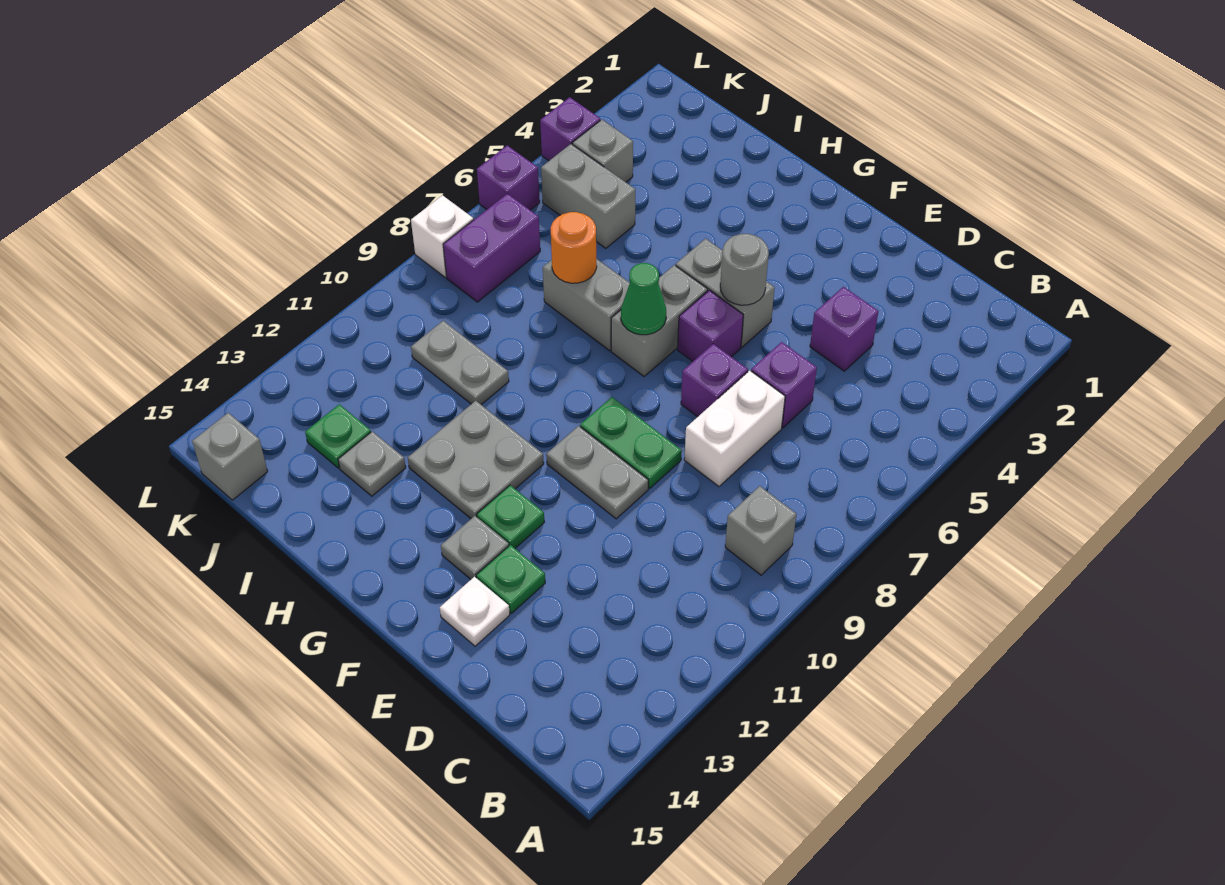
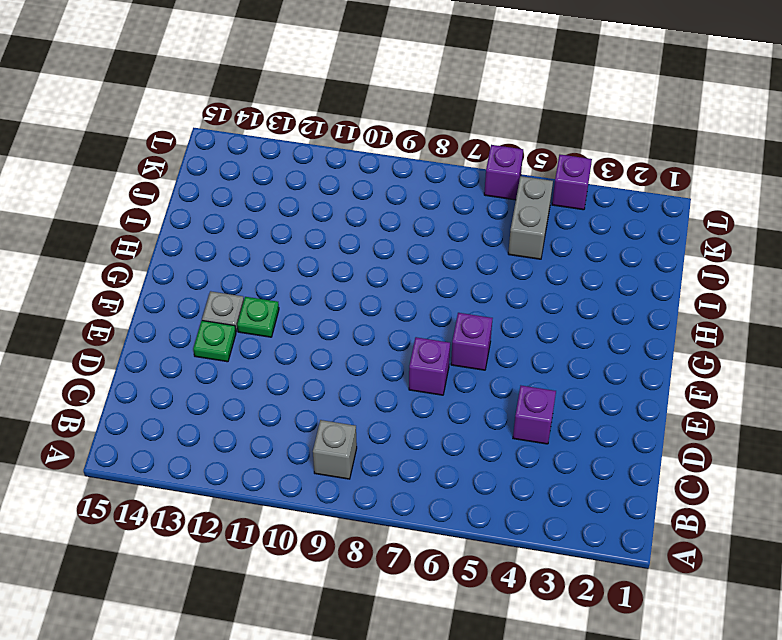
none -> purple brick D6 level 1
none -> white brick D7:D8 level 1
none -> green plate E9:F9 level 1

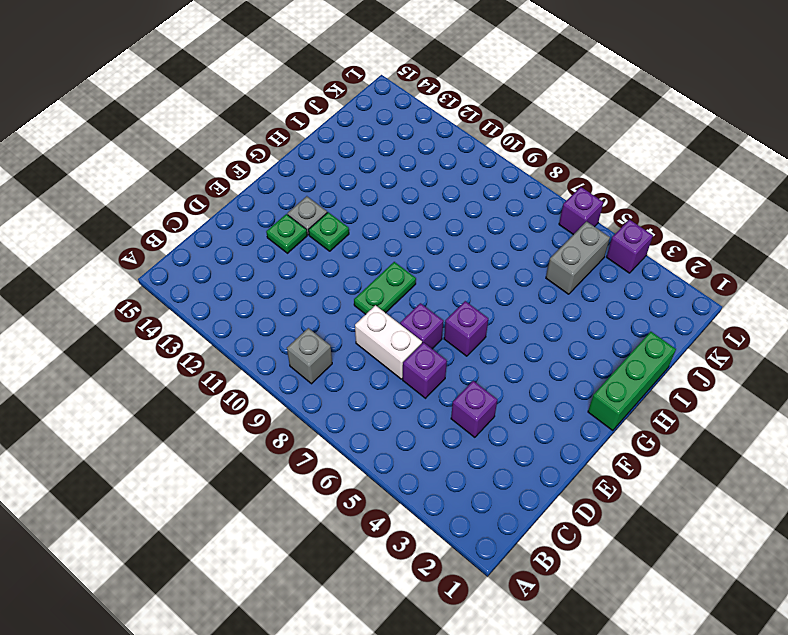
green brick G1:I1 level 1 -> none
none -> grey plate E10:F10 level 1
none -> white plate E14 level 1
none -> grey brick F5:G5 level 1

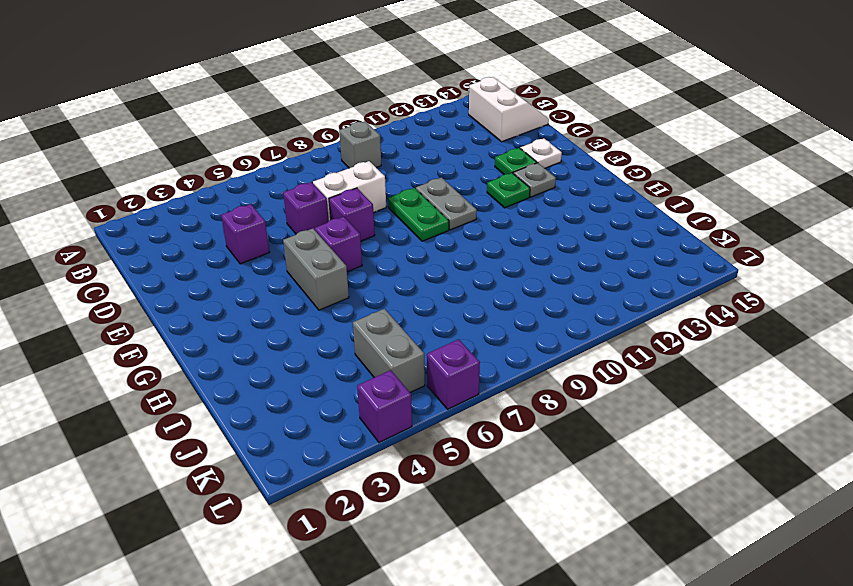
white slope B14:C15 level 1 top 14 -> none
none -> grey brick G6:G7 level 1
none -> grey plate G11:H12 level 1
none -> grey brick H7:I7 level 1

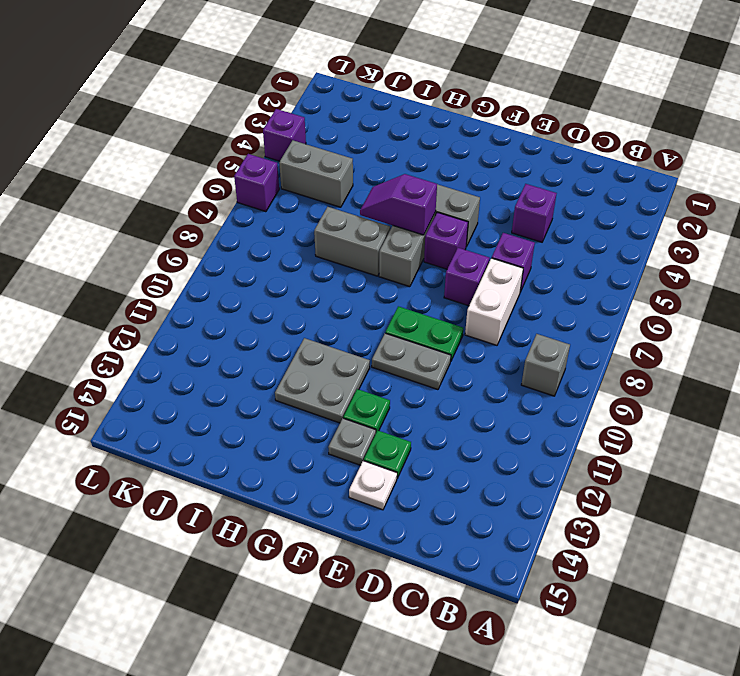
purple slope G6:H6 level 2 top G -> none
none -> grey plate I10:J10 level 1
none -> grey plate I13 level 1
none -> green plate J13 level 1

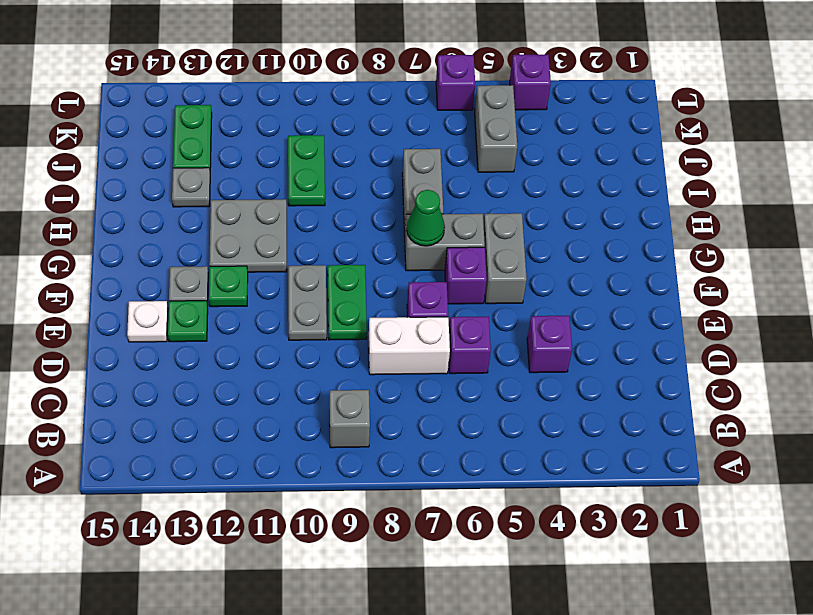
green plate I10:J10 level 1 -> grey plate I10:J10 level 1
green plate J13:K13 level 1 -> green plate J13 level 1
none -> grey brick K4 level 1
none -> purple brick K7:K8 level 1
none -> grey brick K15 level 1

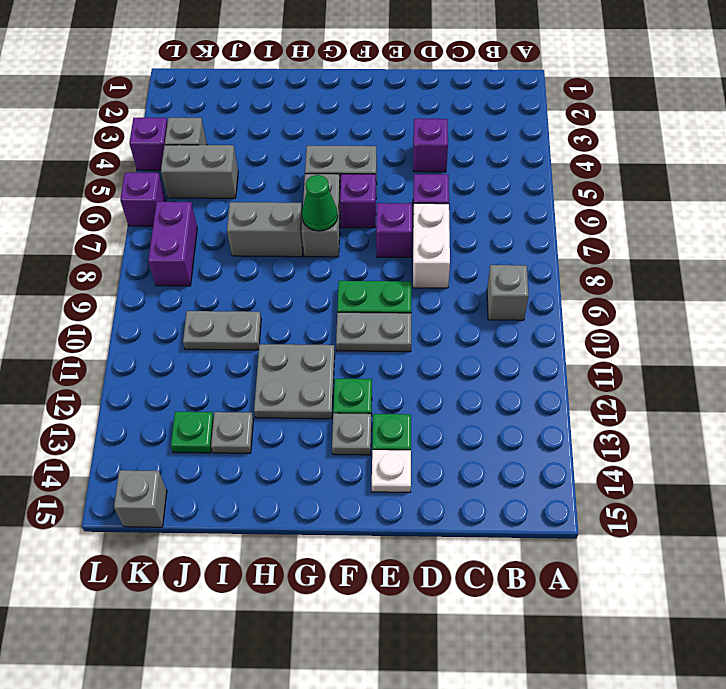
none -> white brick L8 level 1
none -> grey round brick F5 level 2
none -> orange round brick I7 level 2

